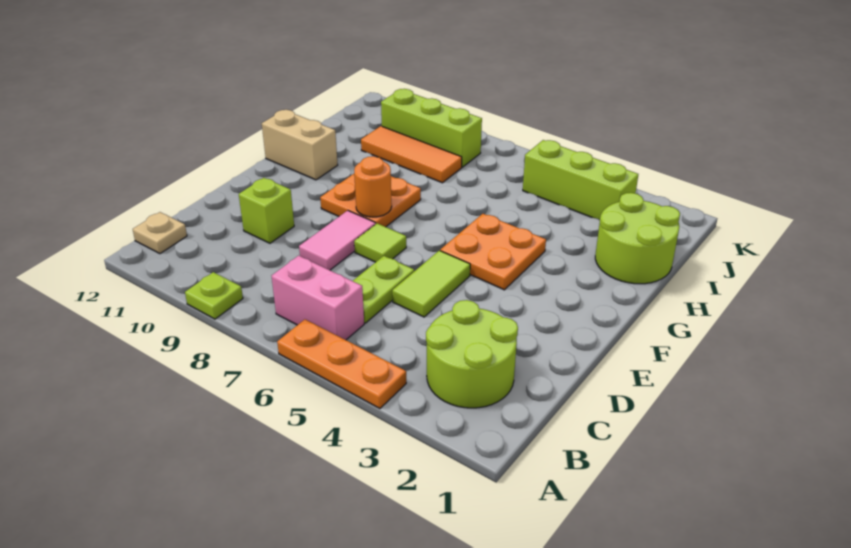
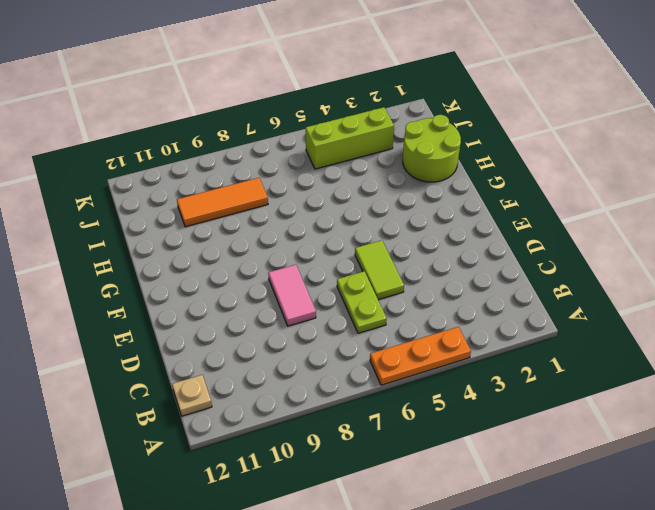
none -> lime plate A9 level 1
none -> lime round brick B2:C3 level 1
none -> pink brick B6:B7 level 1

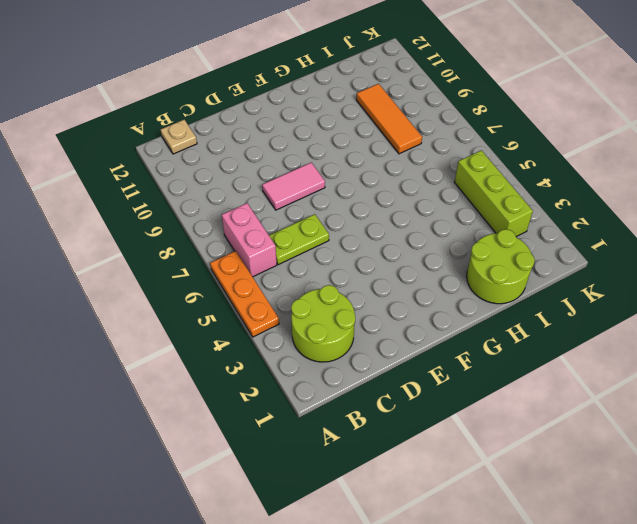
none -> lime plate A9 level 1
none -> lime tile D5:E5 level 1
none -> lime brick D10 level 1

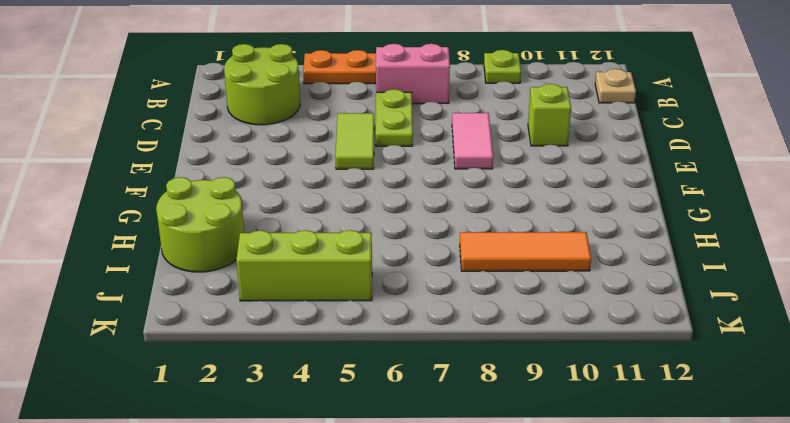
none -> lime tile E7 level 1
none -> orange plate F4:G5 level 1
none -> orange plate F8:G9 level 1

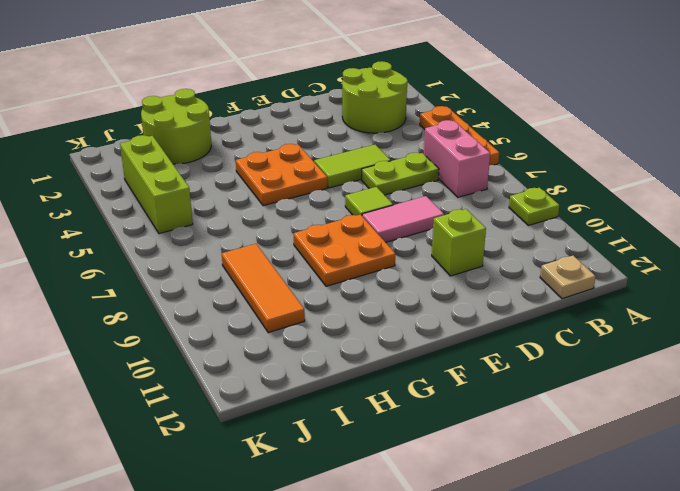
none -> tan brick G11:G12 level 1
none -> lime brick J8:J10 level 1
none -> orange round brick F8 level 2

